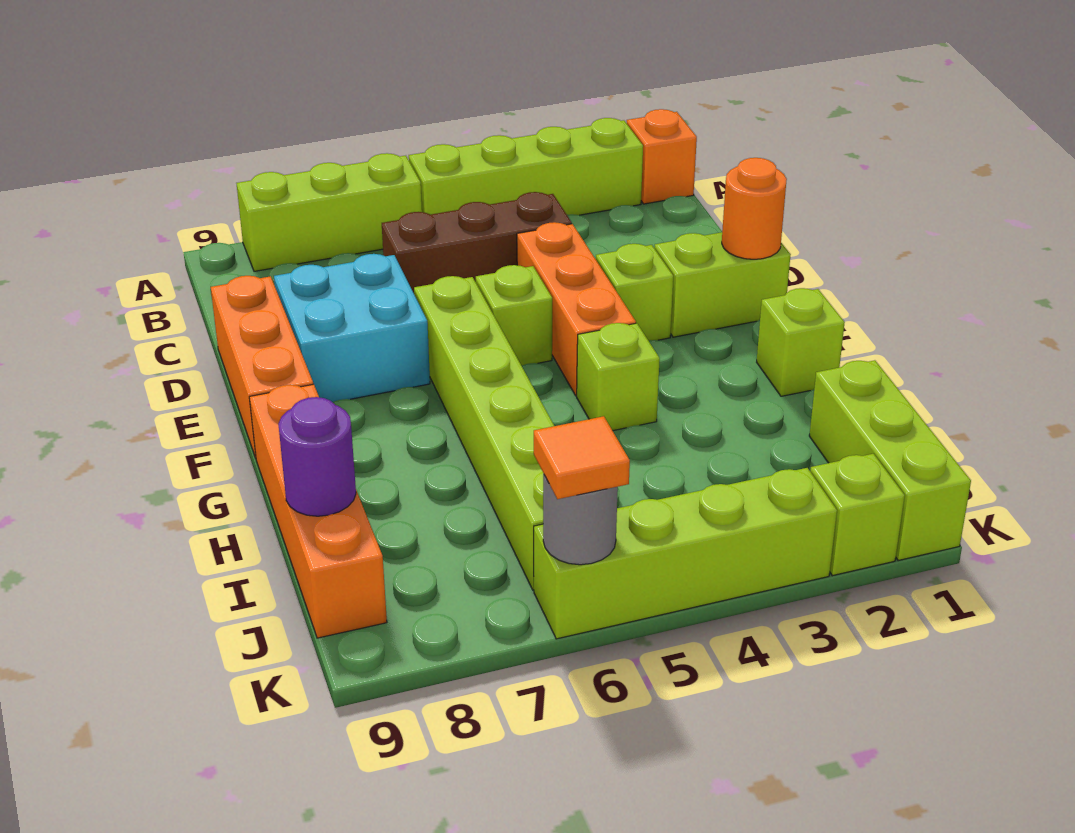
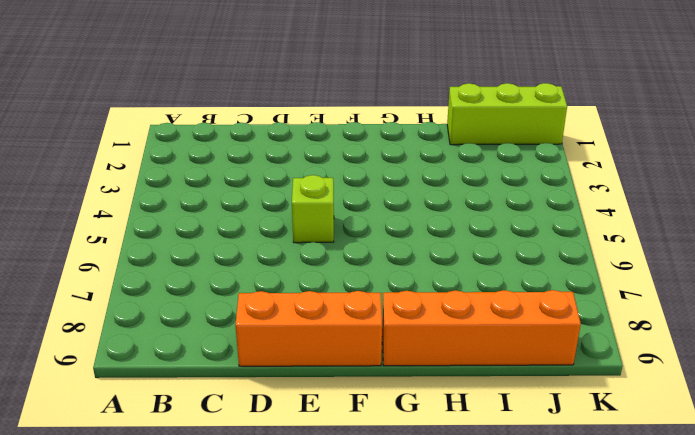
none -> orange brick A1 level 1
none -> lime brick A2:A5 level 1
none -> lime brick A6:A8 level 1

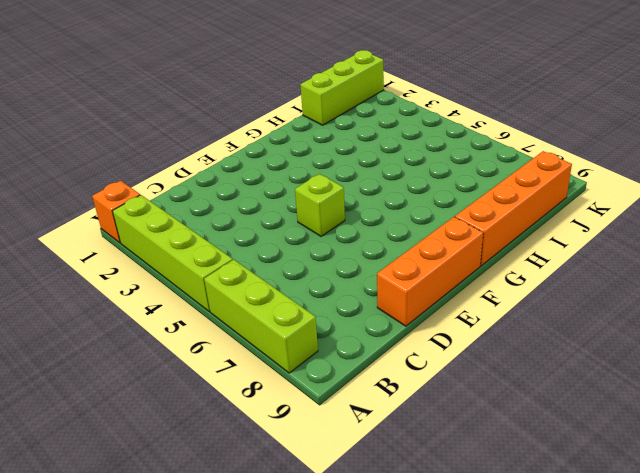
none -> brown brick C4:C6 level 1
none -> orange brick D4:F4 level 1
none -> cyan brick D7:E8 level 1

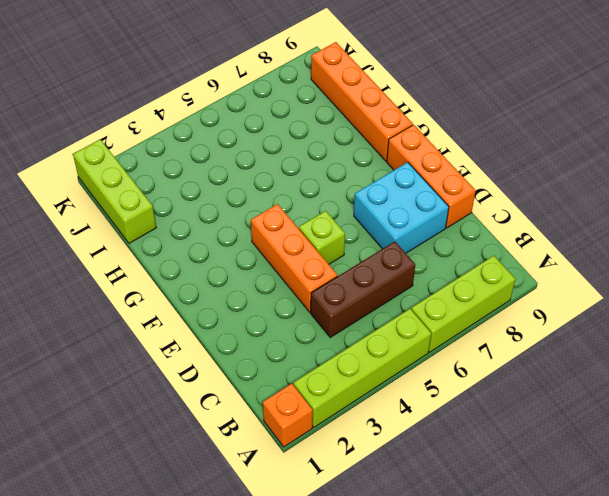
none -> lime brick E1:E2 level 1
none -> lime brick E3 level 1
none -> lime brick E6:J6 level 1

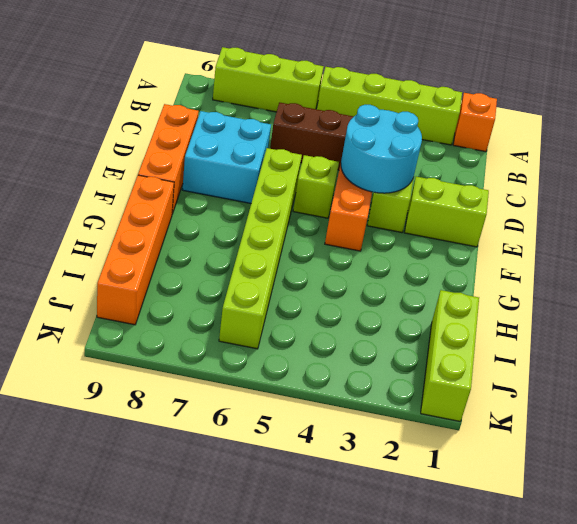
cyan round brick D3:E4 level 2 -> none
none -> lime brick G1 level 1
none -> lime brick G4 level 1
none -> lime brick K2 level 1

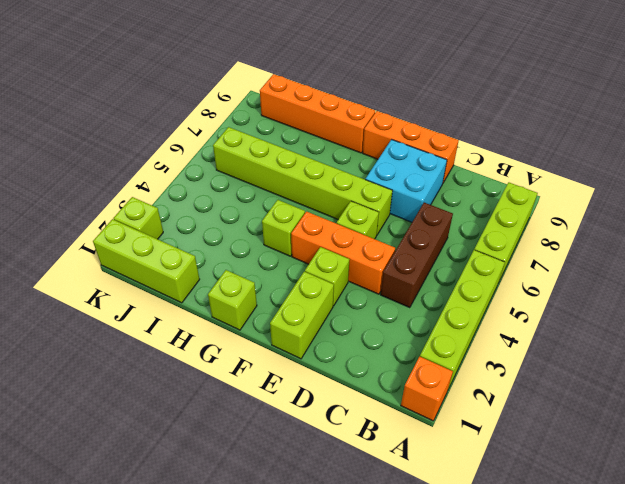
none -> lime brick K3:K6 level 1
none -> orange round brick E1 level 2
none -> purple round brick I9 level 2

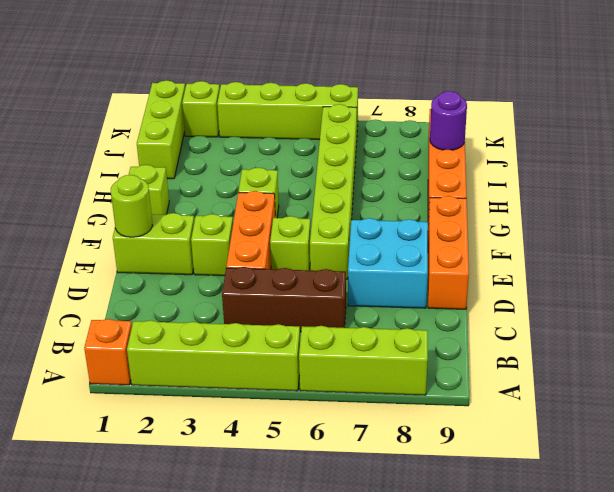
lime round brick E1 level 2 -> orange round brick E1 level 2
none -> grey round brick K6 level 2
none -> orange tile K6 level 3

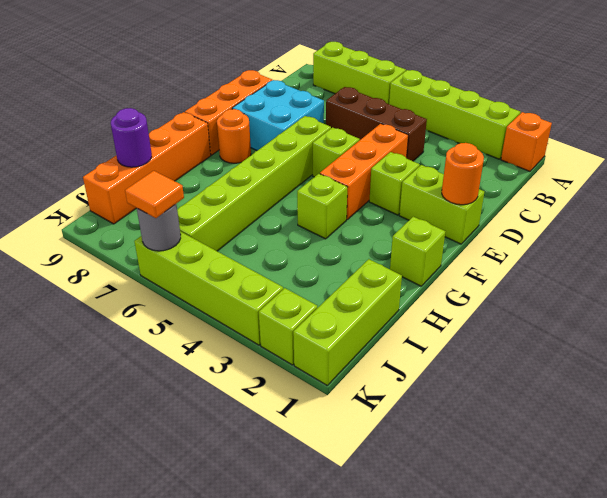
orange round brick F8 level 1 -> none

